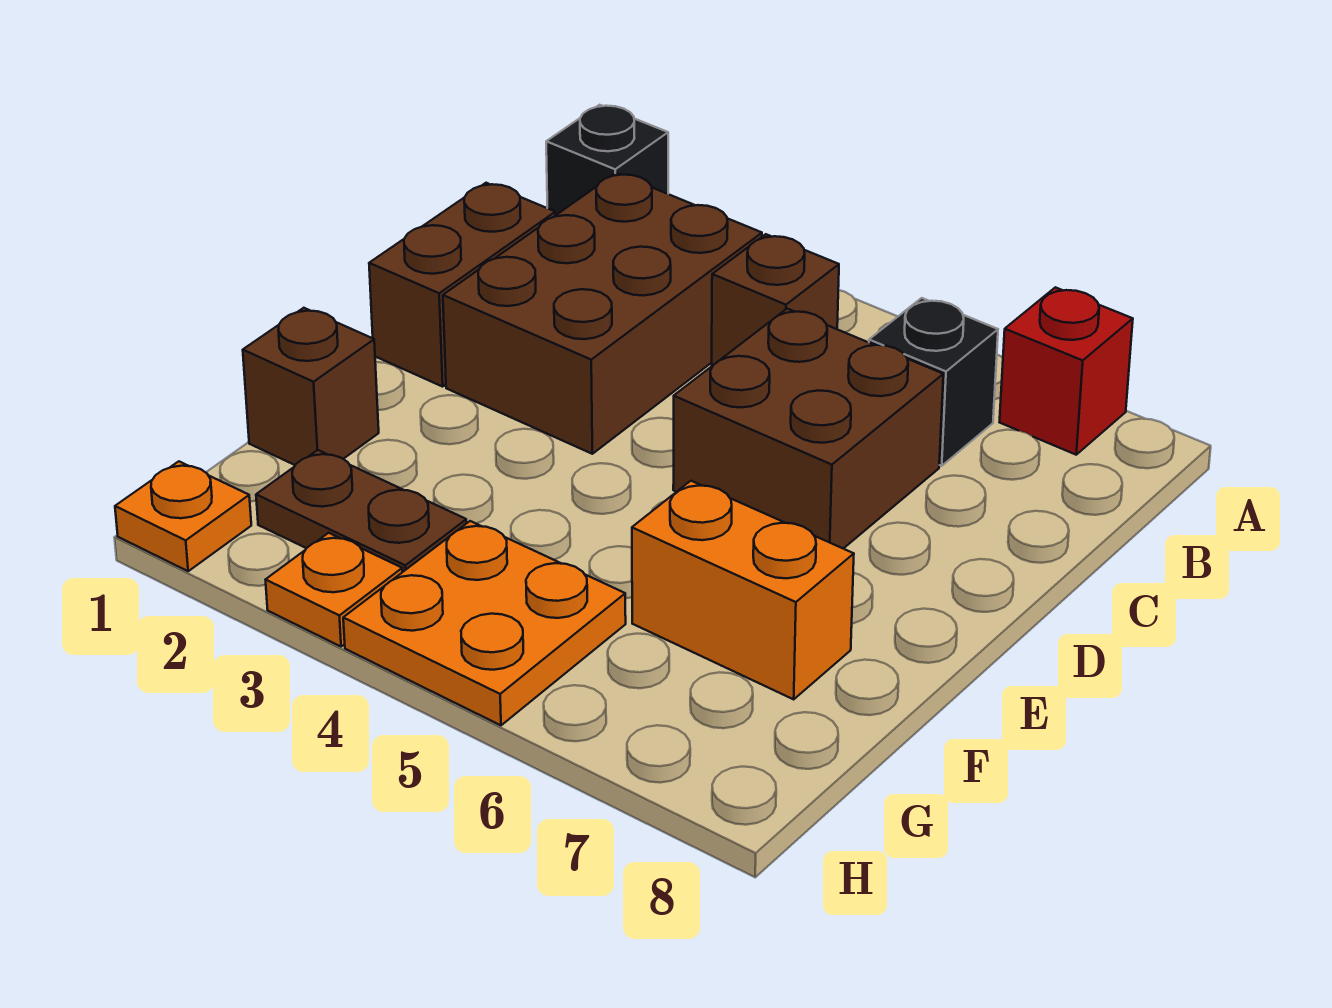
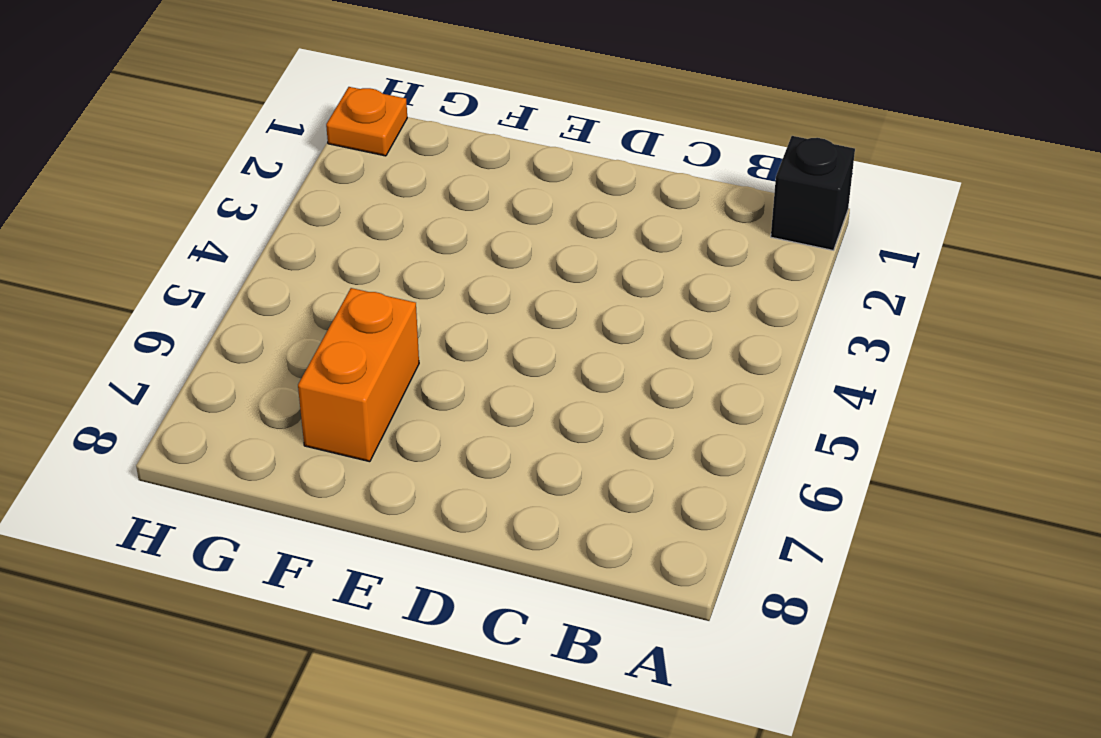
none -> red brick A7 level 1
none -> brown brick B2:D3 level 1
none -> brown brick B4 level 1

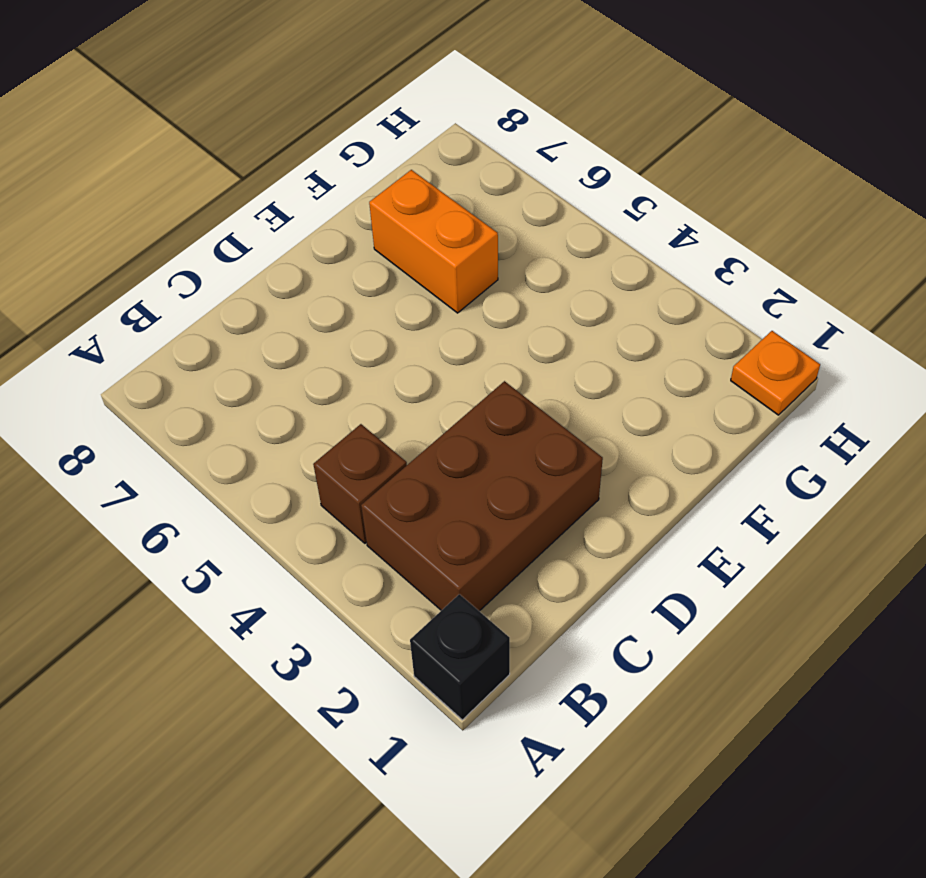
none -> red brick A7 level 1
none -> black brick B6 level 1
none -> brown brick C1:D1 level 1

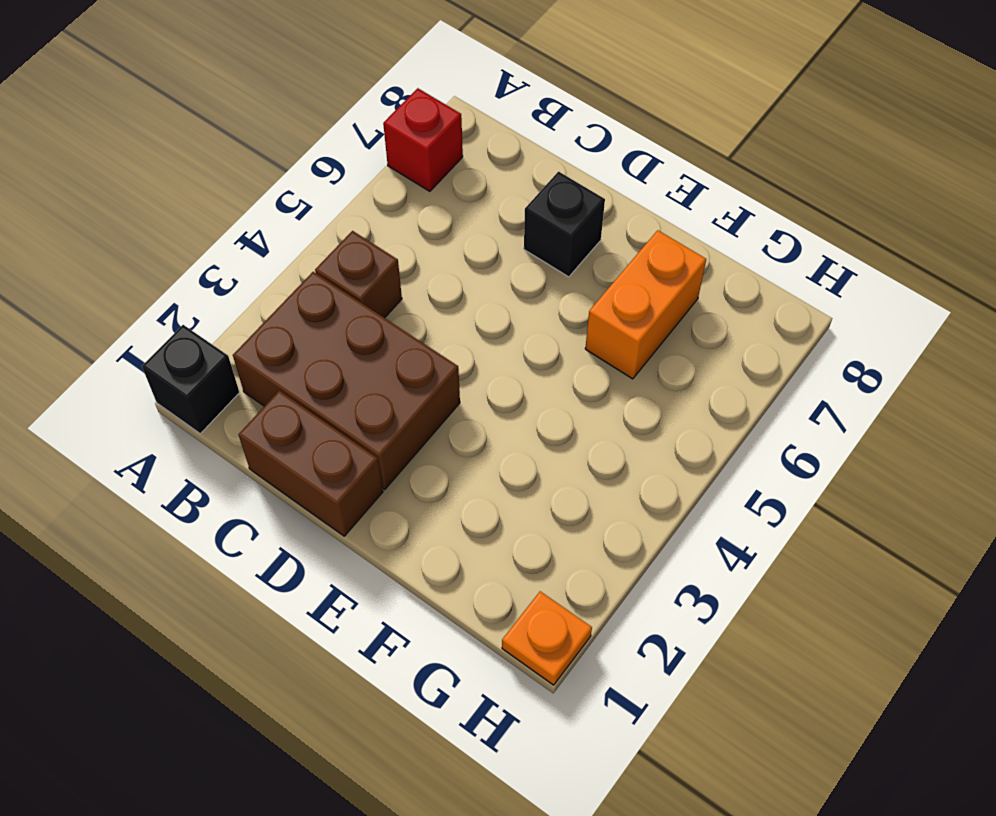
black brick D7 level 1 -> black brick B6 level 1
none -> brown brick C5:D6 level 1
none -> brown brick F1 level 1
none -> brown plate G2:G3 level 1

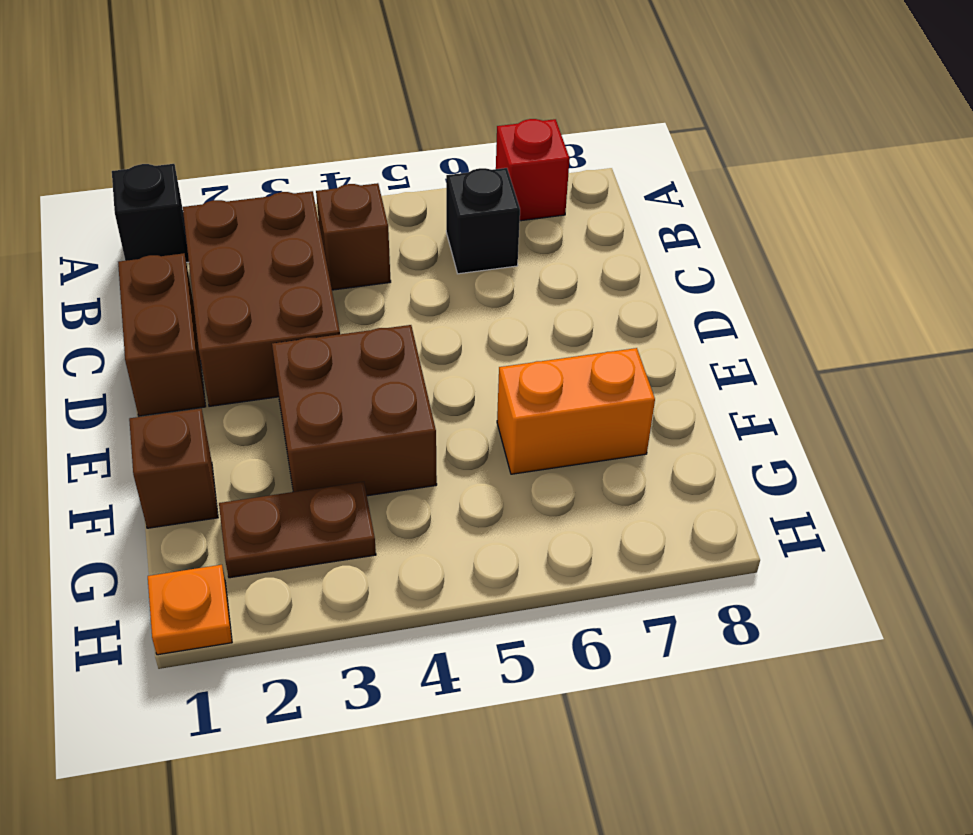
brown brick E3:F4 level 1 -> brown brick C5:D6 level 1
none -> orange plate G4:H5 level 1
none -> orange plate H3 level 1

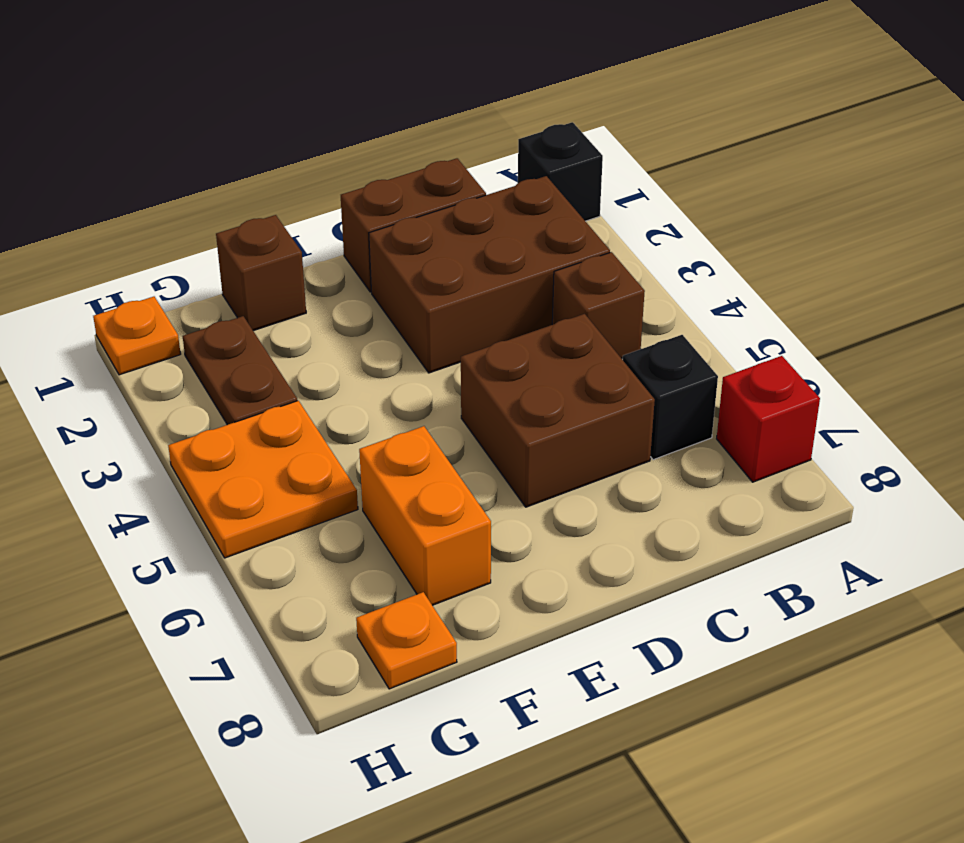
orange plate G8 level 1 -> orange plate H3 level 1

